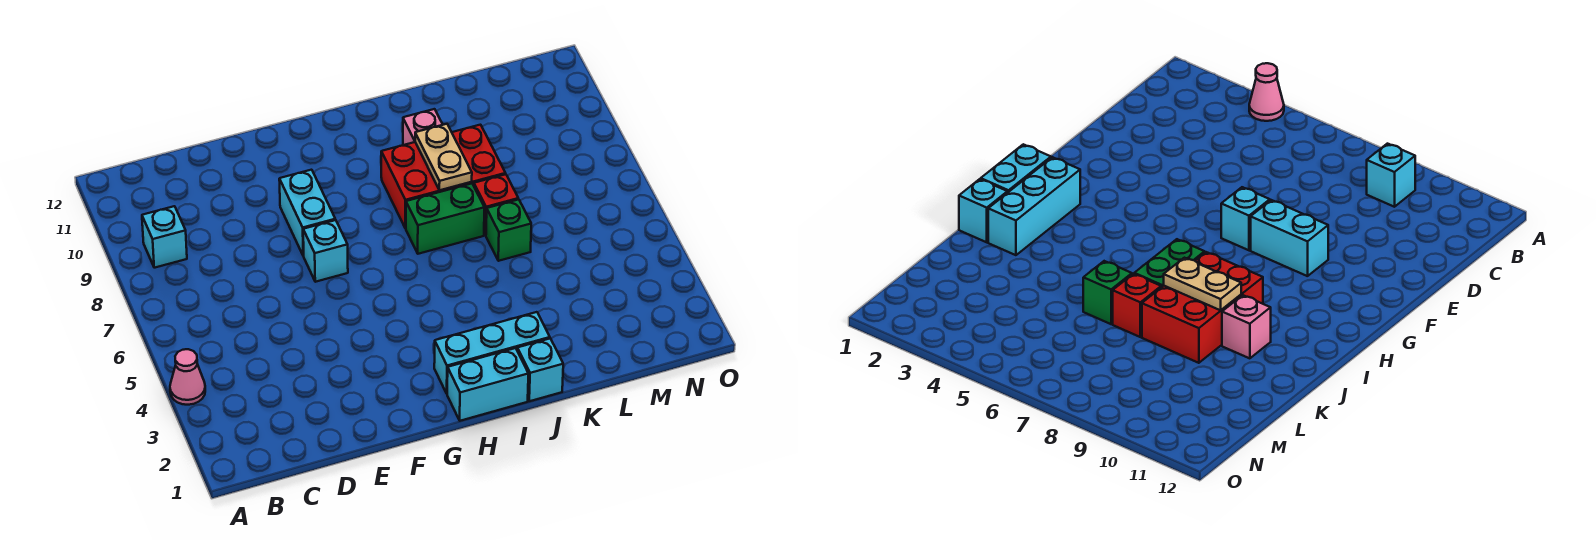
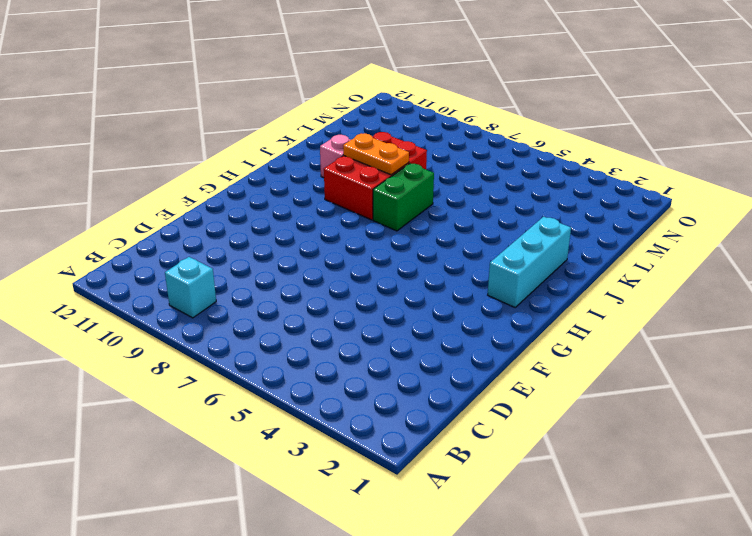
orange plate J8:J9 level 2 -> tan plate J8:J9 level 2
none -> pink cone A4 level 1
none -> cyan brick F7 level 1
none -> cyan brick F8:F9 level 1

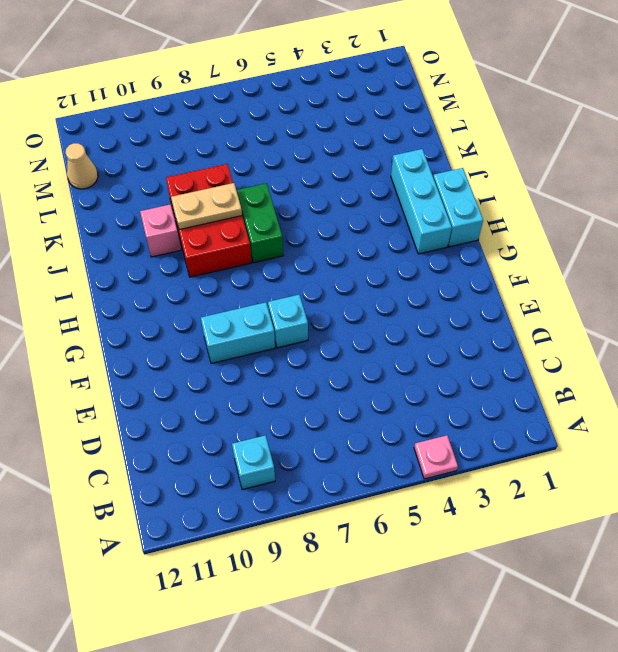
pink plate A4 level 1 -> pink cone A4 level 1
tan cone M12 level 1 -> none
none -> cyan brick J1 level 1
none -> green brick K6 level 1
none -> red brick K7 level 1

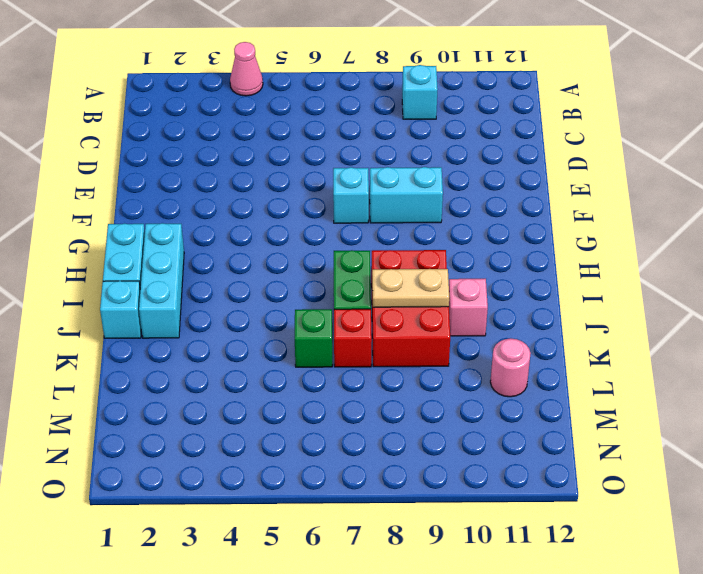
pink round brick L11 level 1 -> none

